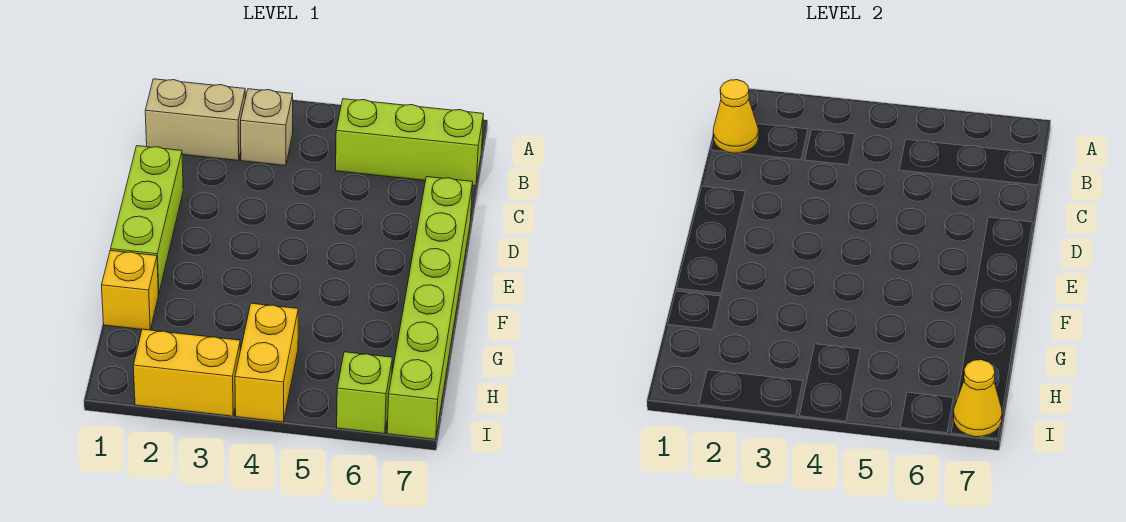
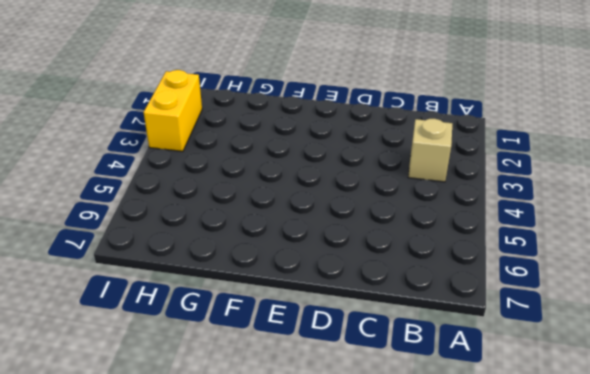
none -> tan brick B1:B2 level 1
none -> lime brick B5:B7 level 1

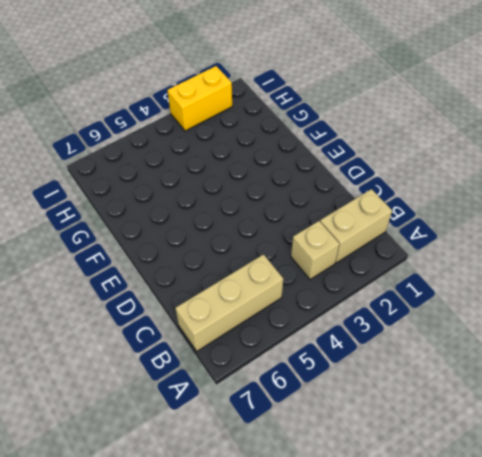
tan brick B5:B7 level 1 -> lime brick B5:B7 level 1
none -> lime brick D1:F1 level 1
none -> lime brick D7:I7 level 1

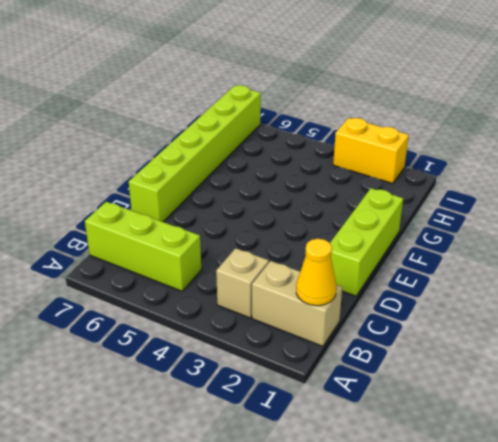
none -> yellow brick G1 level 1
none -> yellow brick H4:I4 level 1

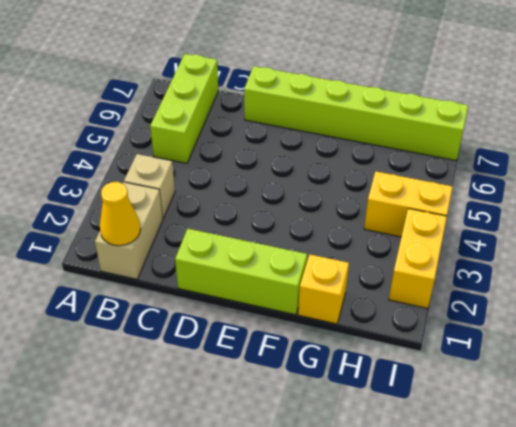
none -> lime brick I6 level 1
none -> yellow cone I7 level 2

